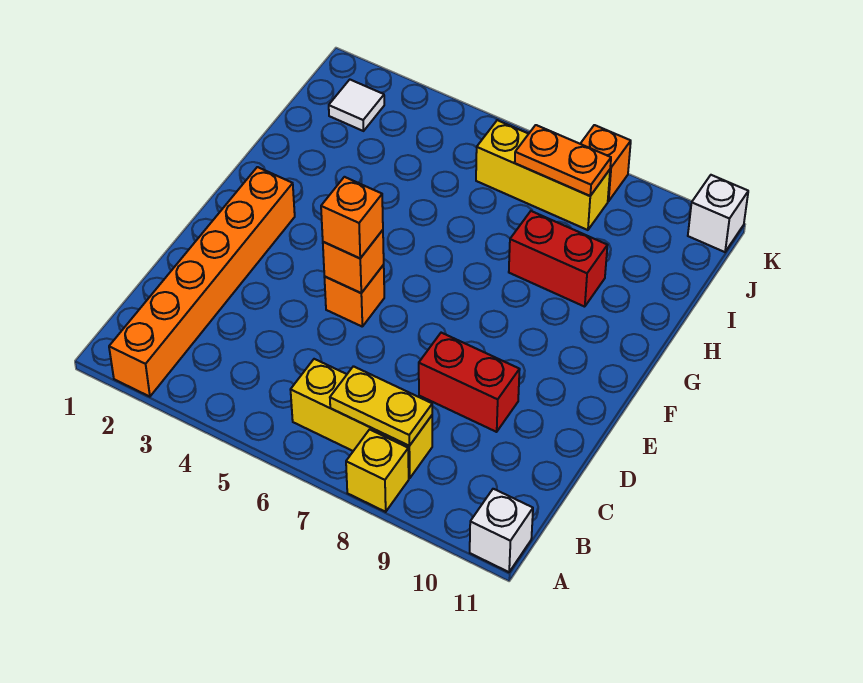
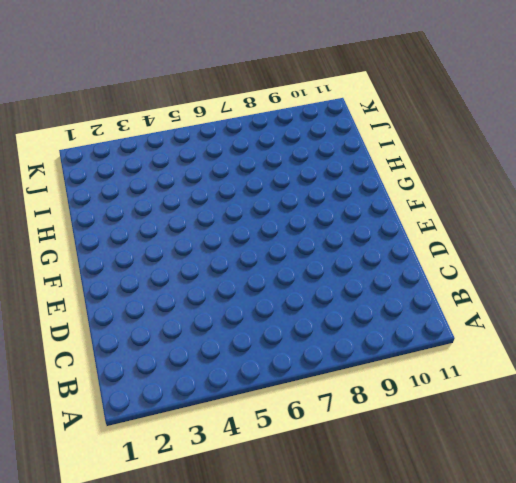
none -> orange brick A2:F2 level 1
none -> yellow brick A8 level 1
none -> white brick A11 level 1

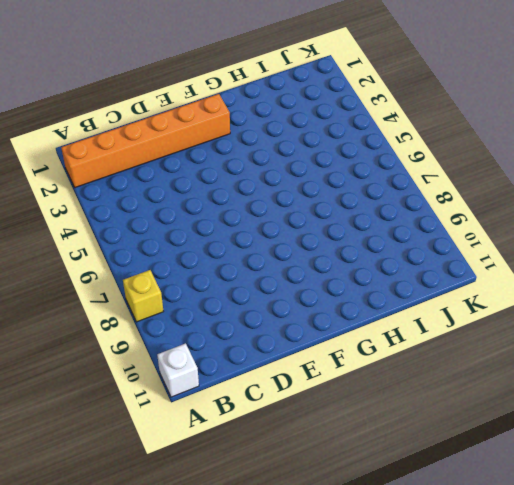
none -> yellow brick B6:B8 level 1
none -> red brick D8:D9 level 1
none -> orange brick E5 level 1

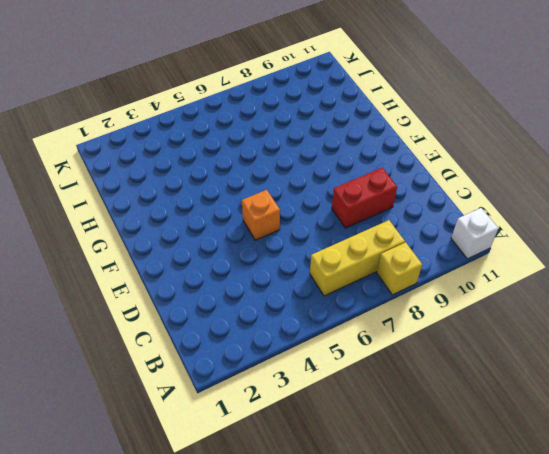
none -> orange brick A2:F2 level 1
none -> red brick H8:H9 level 1
none -> white tile J2 level 1

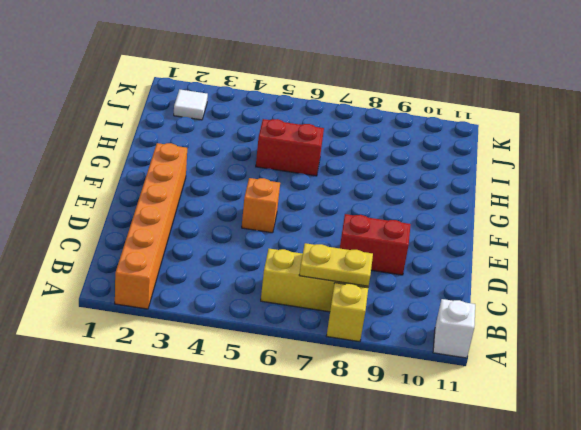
red brick H5:H6 level 1 -> red brick H8:H9 level 1
none -> yellow brick J6:J8 level 1
none -> orange brick K8 level 1
none -> white brick K11 level 1

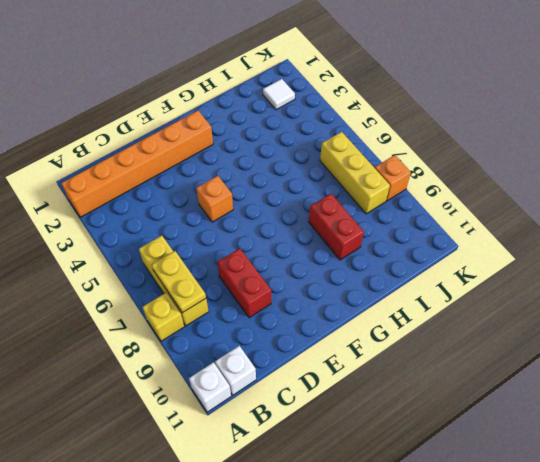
white brick B11 level 1 -> white brick K11 level 1
none -> orange brick E5 level 2
none -> orange plate J7:J8 level 2
none -> orange brick E5 level 3

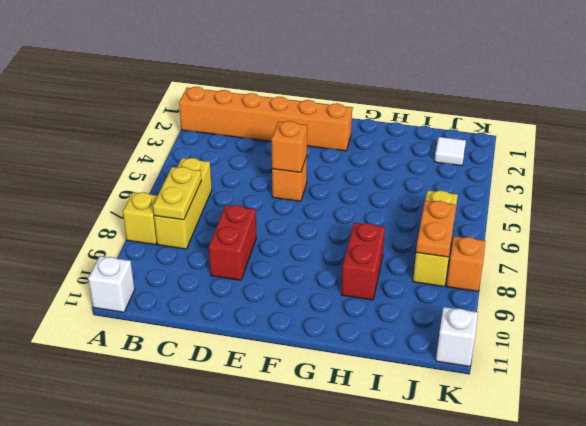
none -> orange brick E5 level 3

